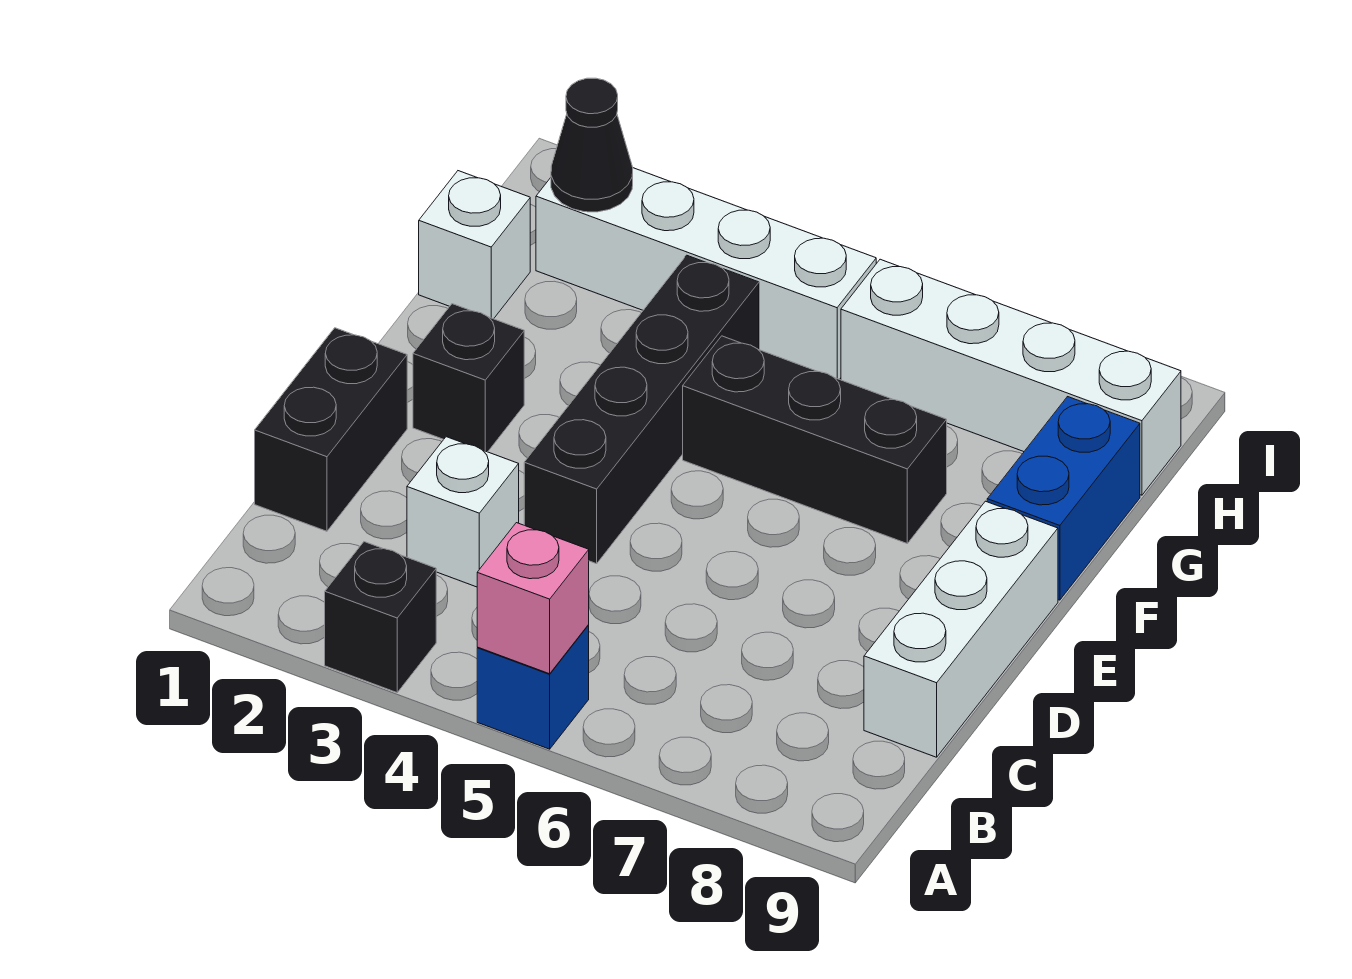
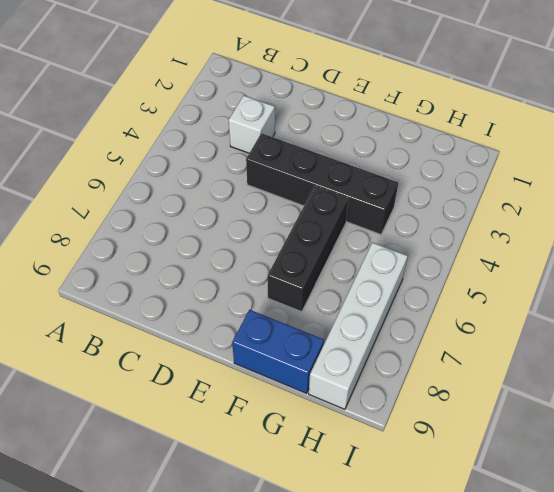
none -> black brick A3 level 1
none -> blue brick A5 level 1
none -> black brick C1:D1 level 1

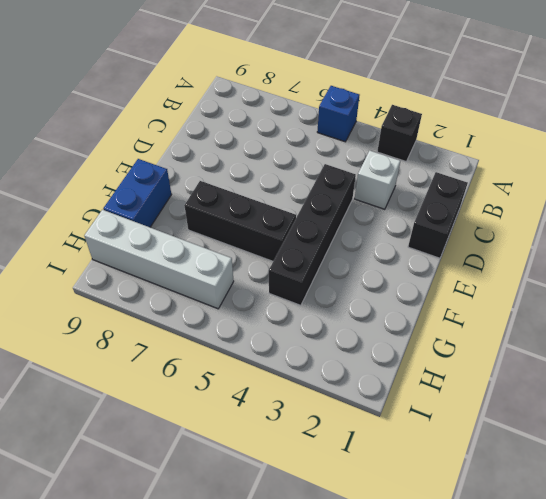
none -> white brick C9:E9 level 1
none -> black brick E2 level 1
none -> white brick G1 level 1

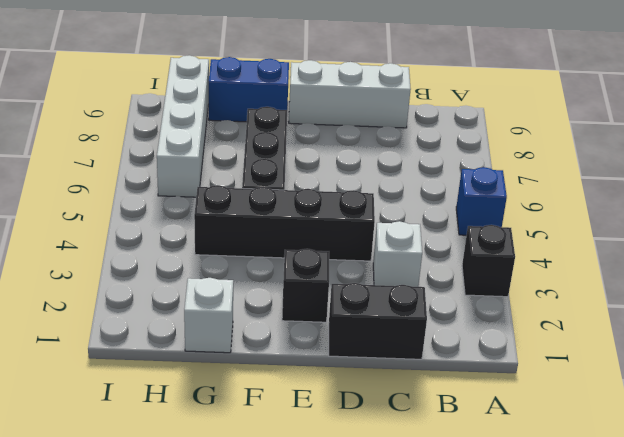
none -> white brick H2:H5 level 1
none -> pink brick A5 level 2
none -> black cone H2 level 2

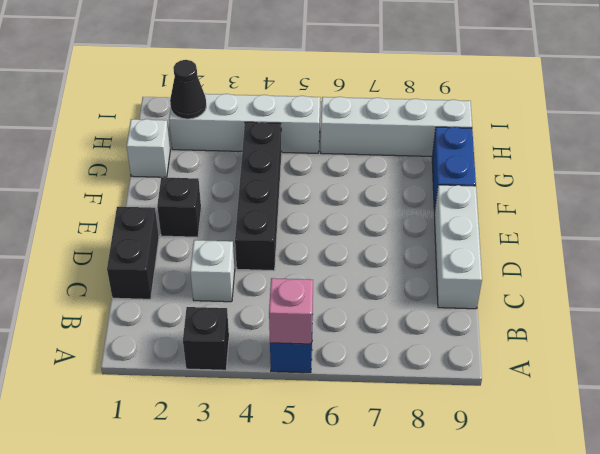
none -> black brick F5:F7 level 1

